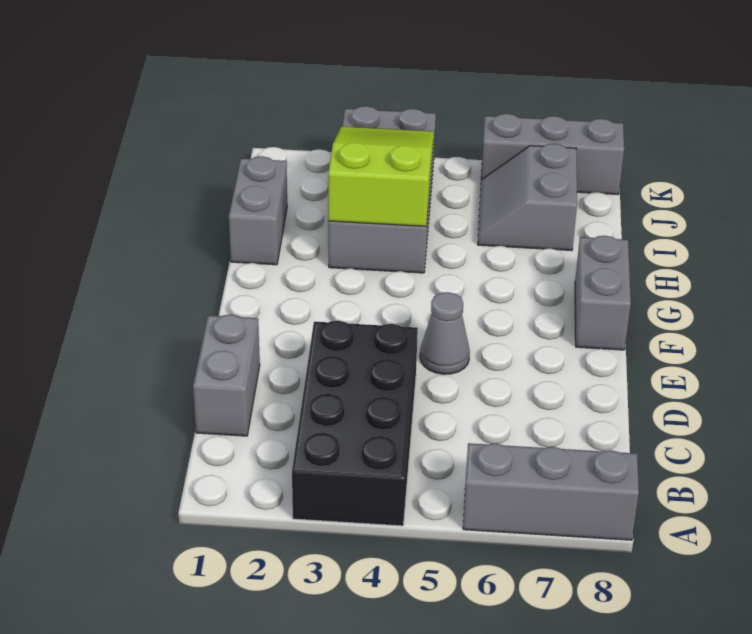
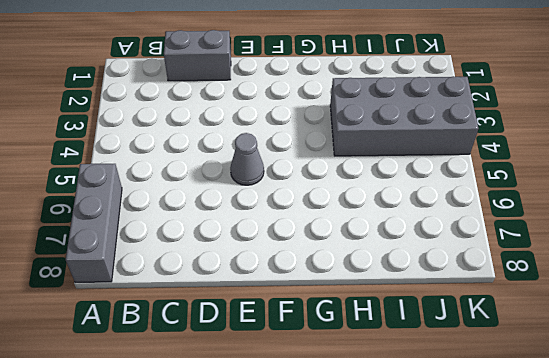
none -> black brick A3:D4 level 1
none -> grey brick F8:G8 level 1

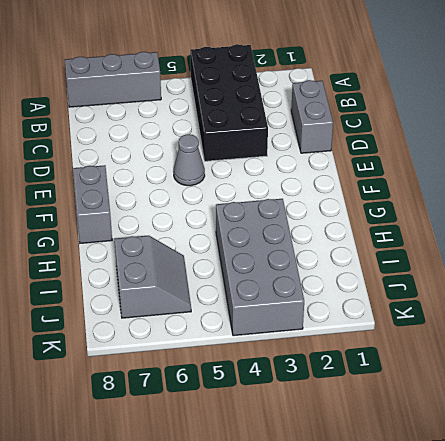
none -> grey brick H1:I1 level 1
none -> grey brick K6:K8 level 1

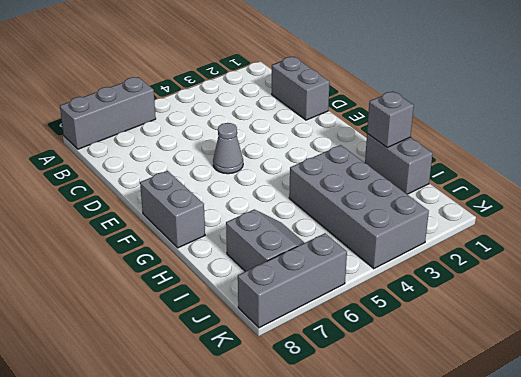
grey brick H1 level 2 -> none
none -> black brick A3:D4 level 1
none -> lime slope H3:J4 level 2 top H

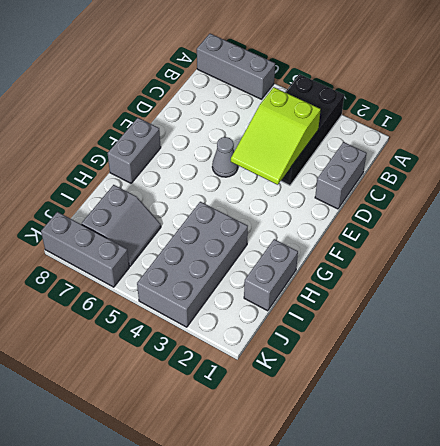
lime slope C3:E4 level 2 top C -> lime slope H3:J4 level 2 top H

